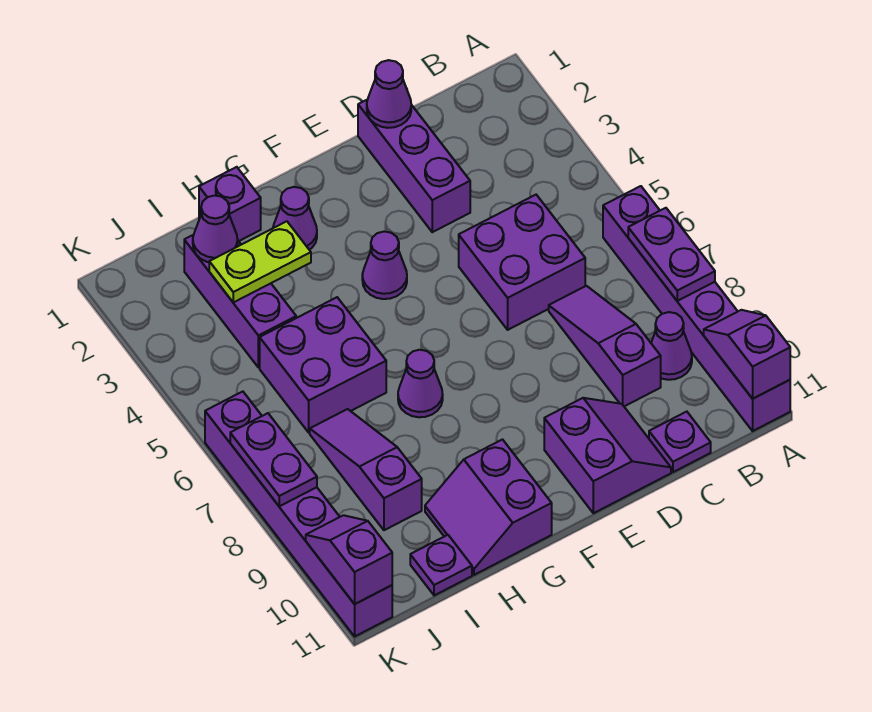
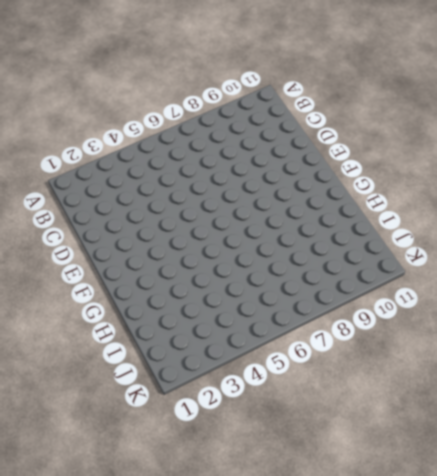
none -> purple brick A6:A11 level 1
none -> purple cone B9 level 1
none -> purple brick C5:D6 level 1

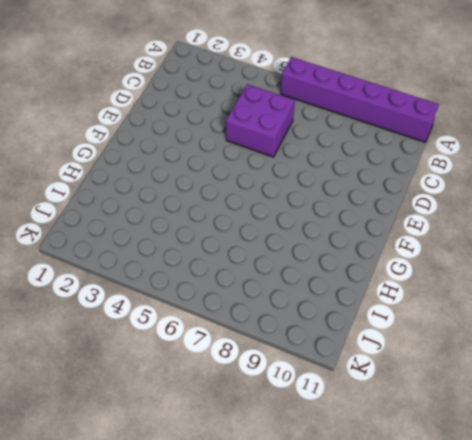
none -> purple cone B9 level 1
none -> purple slope C7:C9 level 1 top 9
none -> purple plate C11 level 1

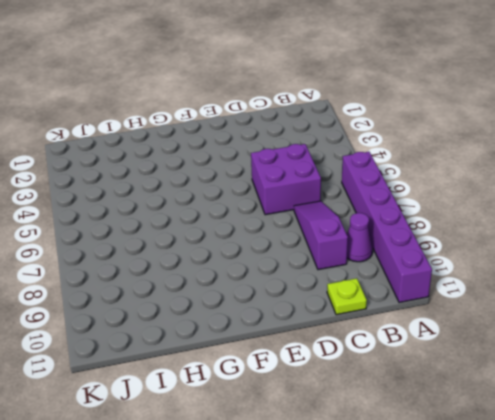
lime plate C11 level 1 -> purple plate C11 level 1
none -> purple brick D1:D3 level 1
none -> purple slope D10:E11 level 1 top E
none -> purple cone F4 level 1

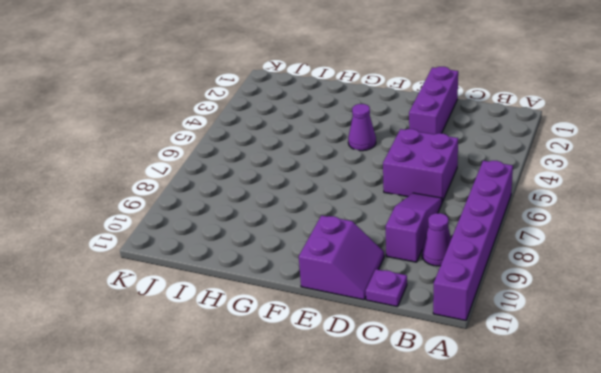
none -> purple cone G2 level 1
none -> purple cone G7 level 1
none -> purple slope G10:H11 level 1 top G

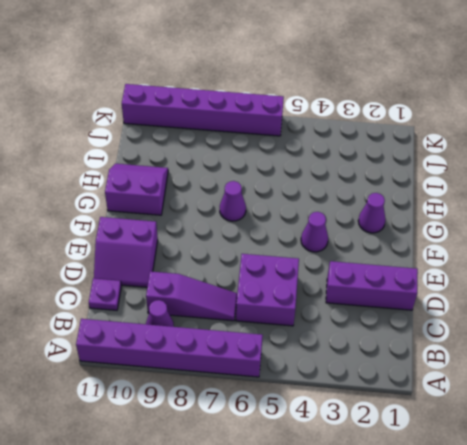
none -> purple brick H1 level 1
none -> purple brick H5:I6 level 1
none -> purple brick I2:I4 level 1

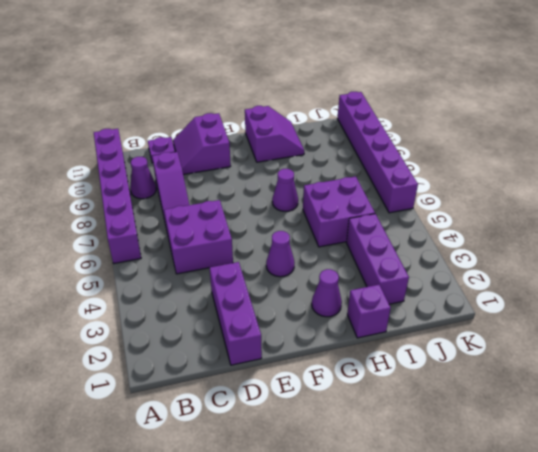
none -> purple slope I7:I9 level 1 top 9
none -> purple plate I11 level 1
none -> purple plate A7:A8 level 2

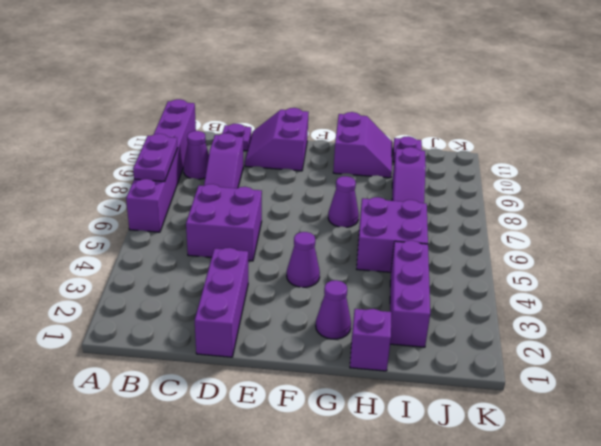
none -> purple brick K6:K11 level 1
none -> purple slope A10:A11 level 2 top 11
none -> purple cone D1 level 2

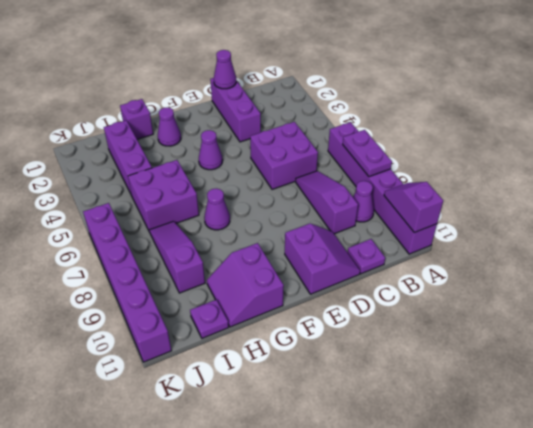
none -> lime plate H3:I3 level 2
none -> purple cone I2 level 2
none -> purple plate K7:K8 level 2

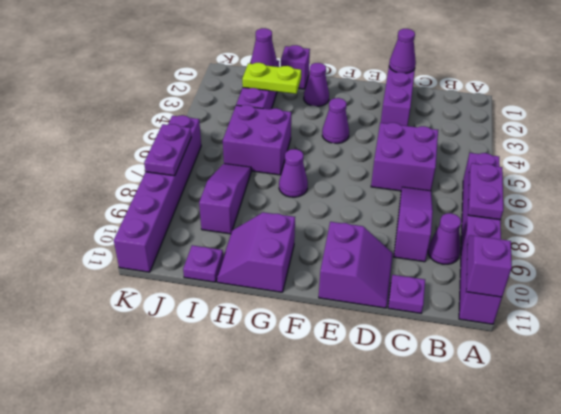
none -> purple slope K10:K11 level 2 top 11

